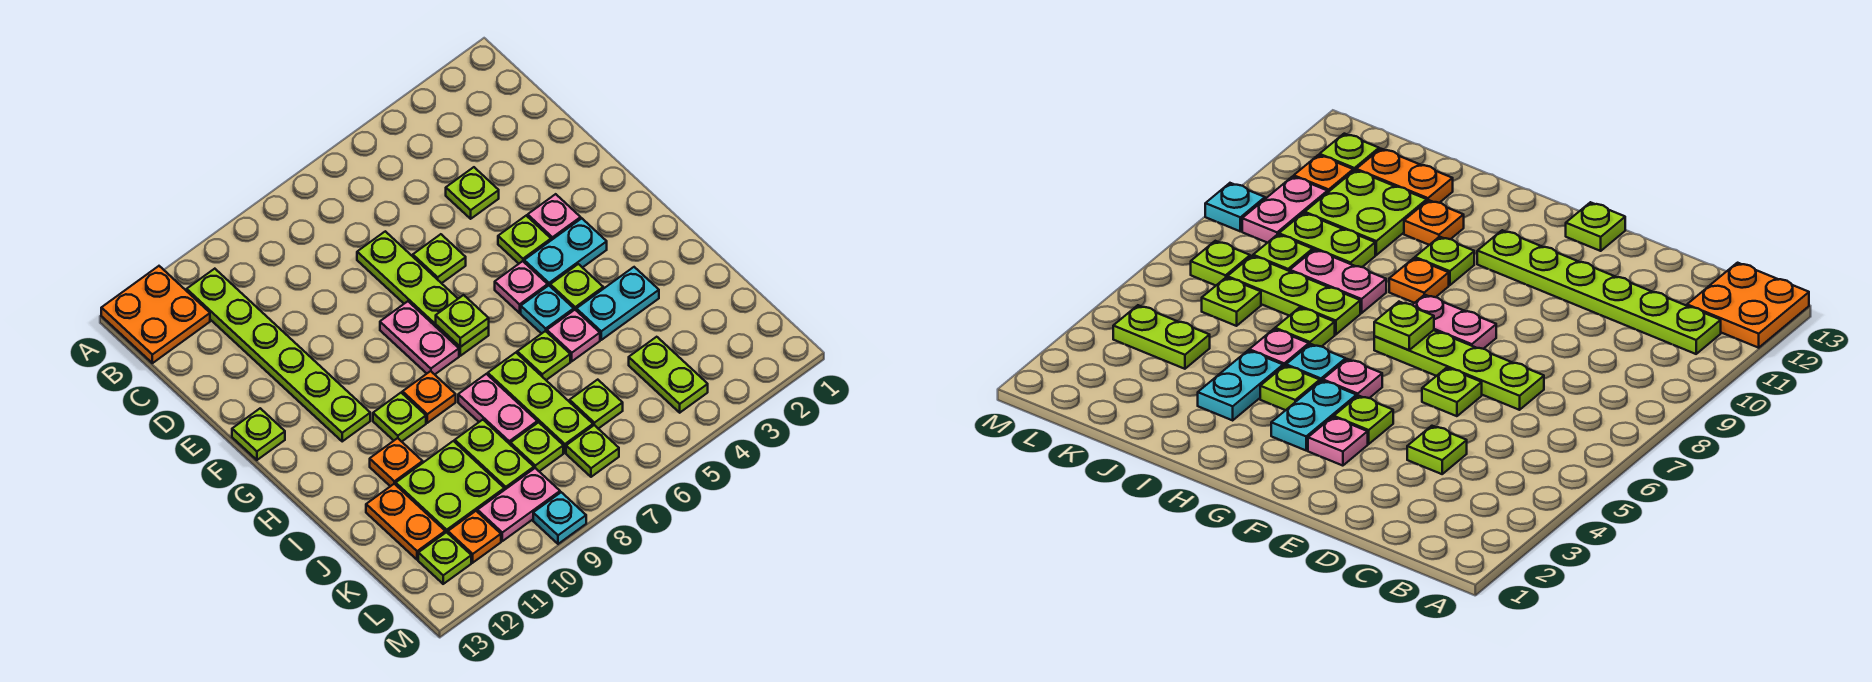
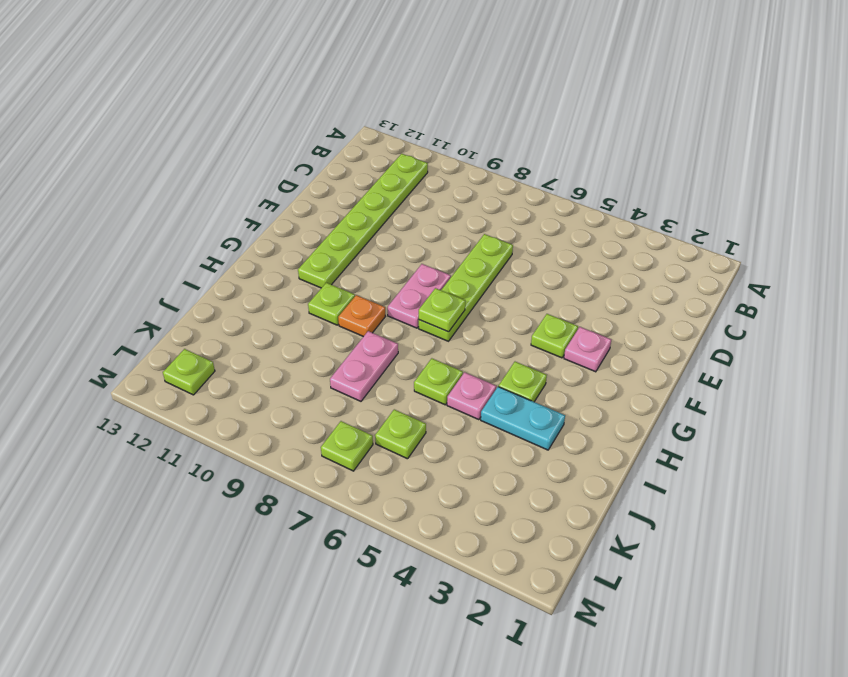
none -> orange plate A12:B13 level 1
none -> lime plate D4 level 1
none -> lime plate E6 level 1
none -> lime plate F13 level 1

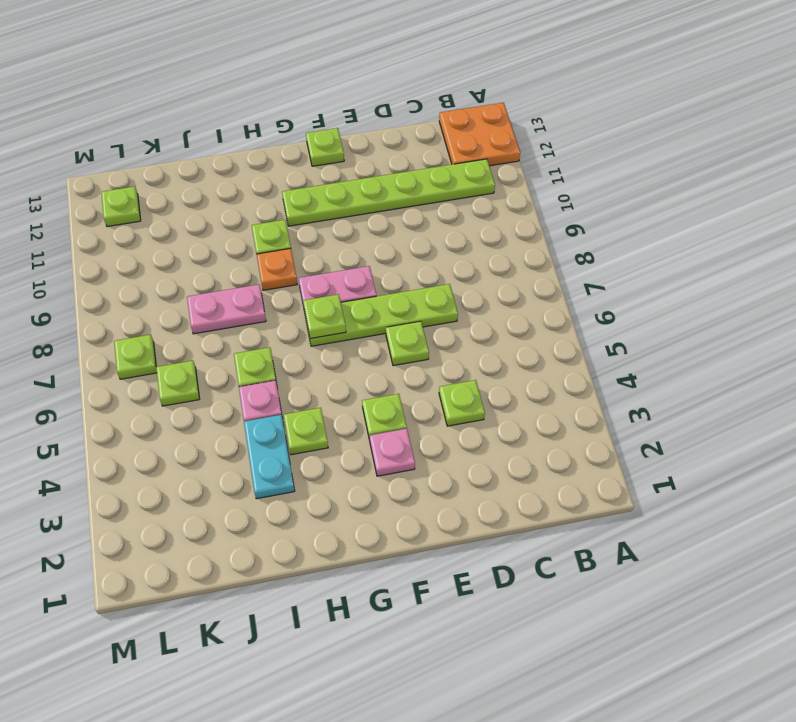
none -> cyan plate G3:G4 level 1
none -> pink plate G5 level 1
none -> cyan plate H5 level 1
none -> lime plate I7:K7 level 1

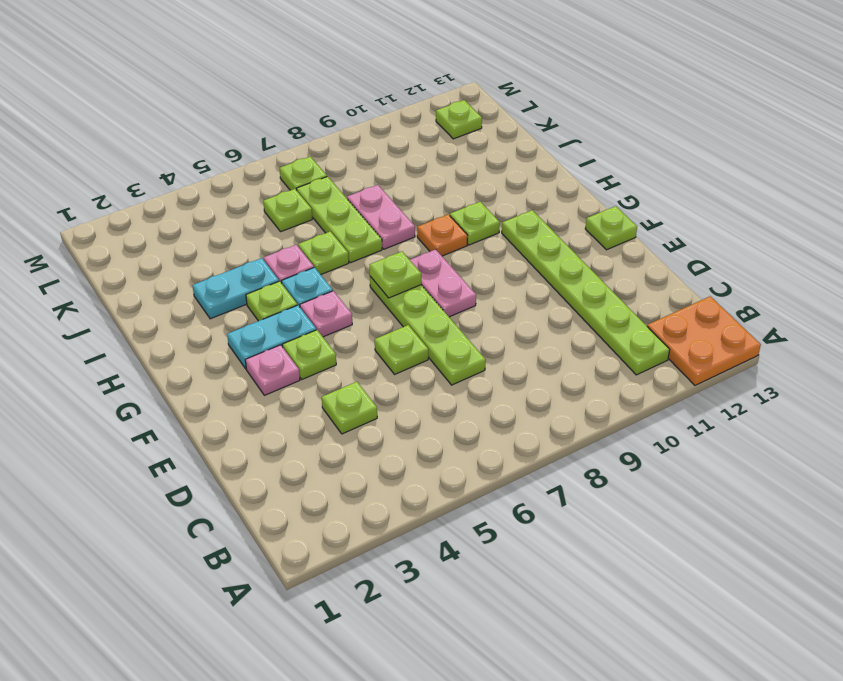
none -> orange plate I11 level 1
none -> lime plate J9:K9 level 1
none -> lime plate J10:K11 level 1
none -> orange plate J12:K12 level 1

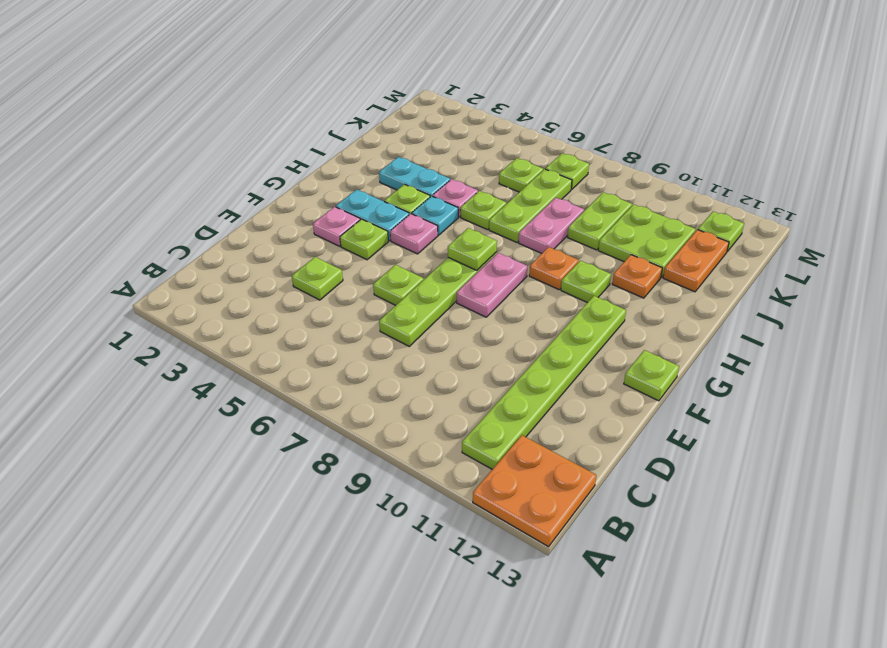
none -> lime plate K4:L4 level 1
none -> lime plate K8 level 1
none -> pink plate L9:L10 level 1
none -> orange plate L11 level 1

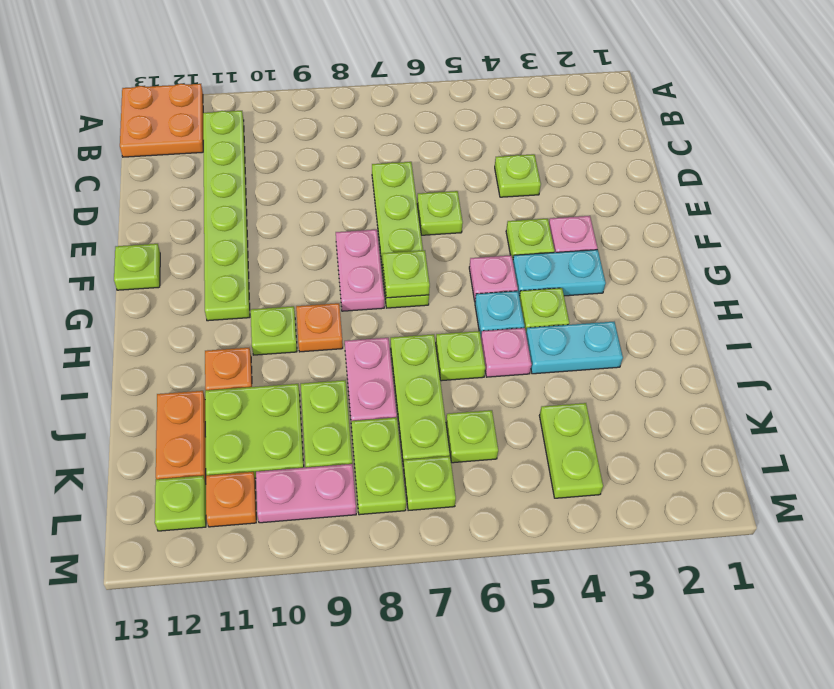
lime plate K8:L8 level 1 -> lime plate K8 level 1
none -> cyan plate M9 level 1

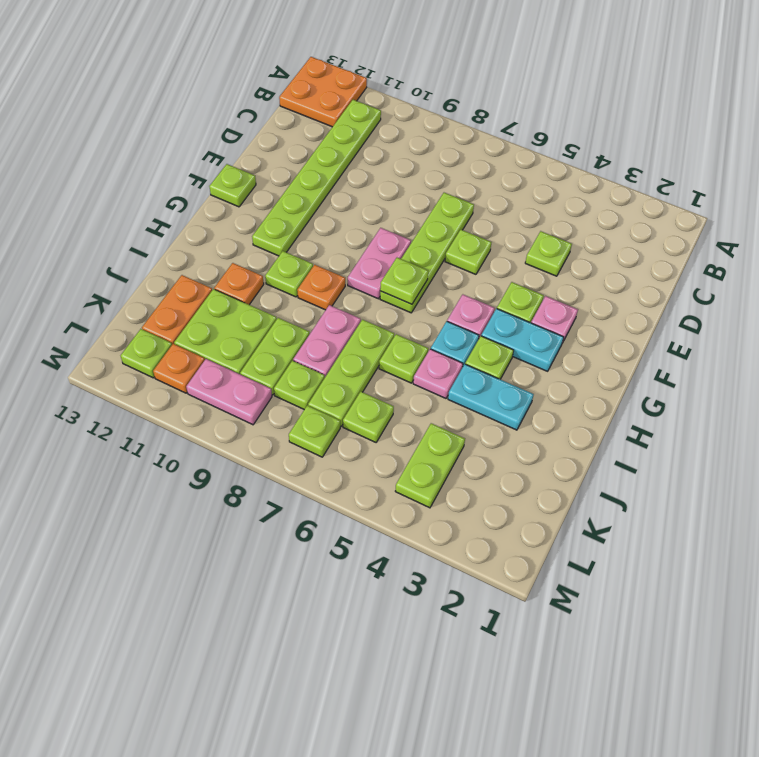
none -> cyan plate M9 level 1

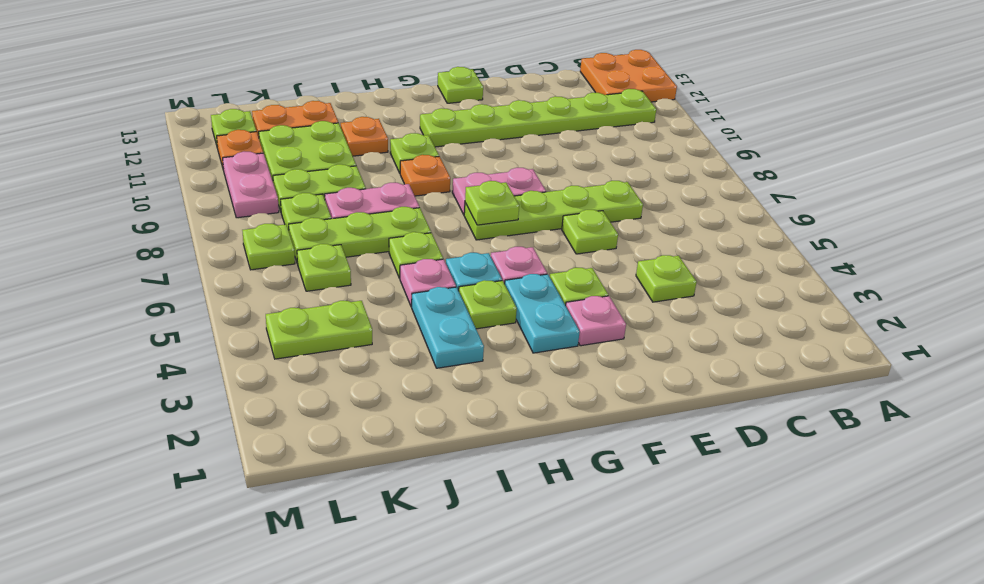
none -> cyan plate M9 level 1

